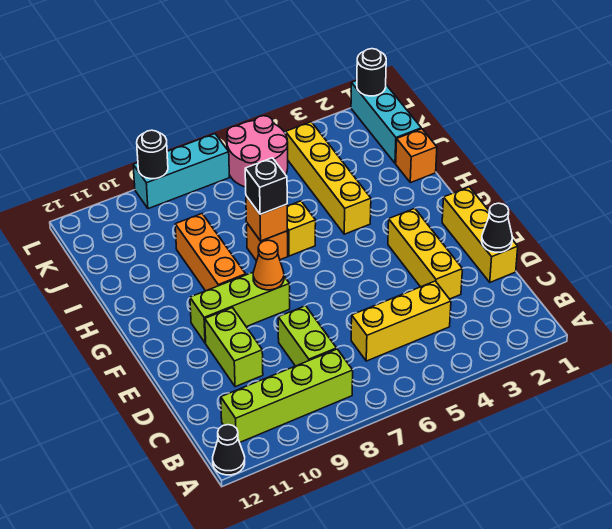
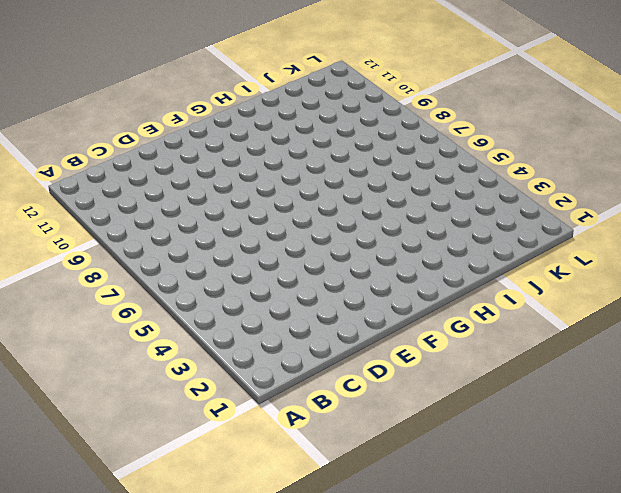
none -> black cone A12 level 1
none -> lime brick B8:B11 level 1
none -> yellow brick C4:C6 level 1

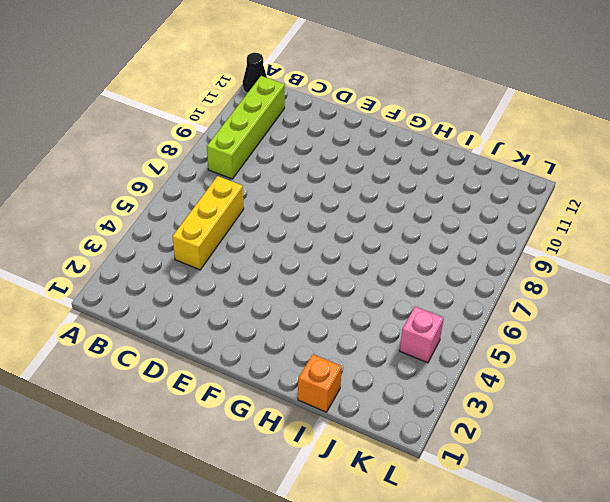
pink brick K4 level 1 -> yellow brick H4:K4 level 1
none -> lime brick C8:D8 level 1
none -> yellow brick D1:F1 level 1
none -> yellow brick D3:F3 level 1

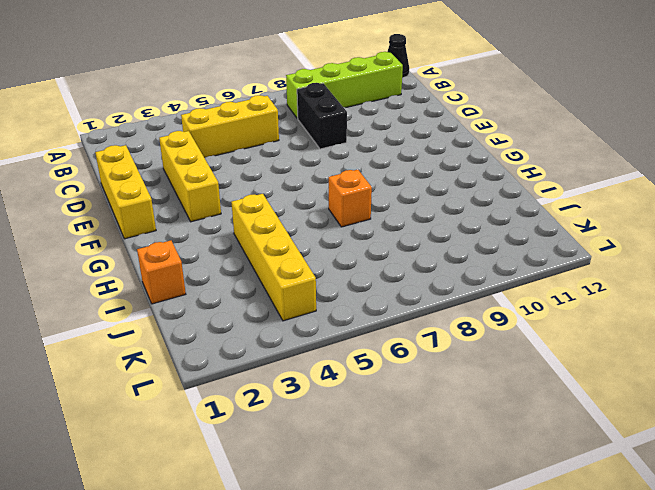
black brick C8:D8 level 1 -> lime brick C8:D8 level 1
none -> lime brick D10:E10 level 1
none -> lime brick F8:F10 level 1
none -> orange brick G9:I9 level 1

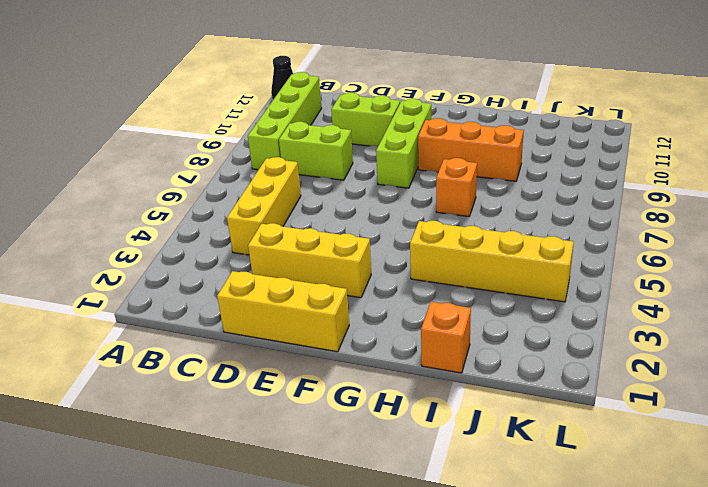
none -> yellow brick H6 level 1
none -> cyan brick J1:L1 level 1
none -> pink round brick K5:L6 level 1

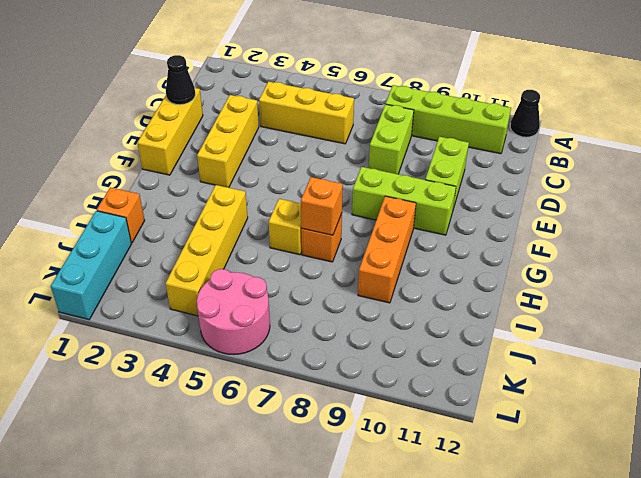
none -> cyan brick L7:L9 level 1
none -> orange cone F8 level 2
none -> black round brick L1 level 2

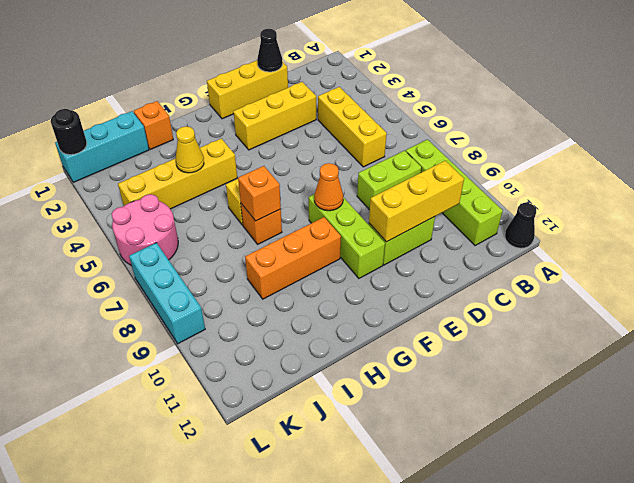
yellow brick C10:E10 level 2 -> none
yellow cone I4 level 2 -> none
none -> black round brick L9 level 2
none -> black brick H7 level 3

